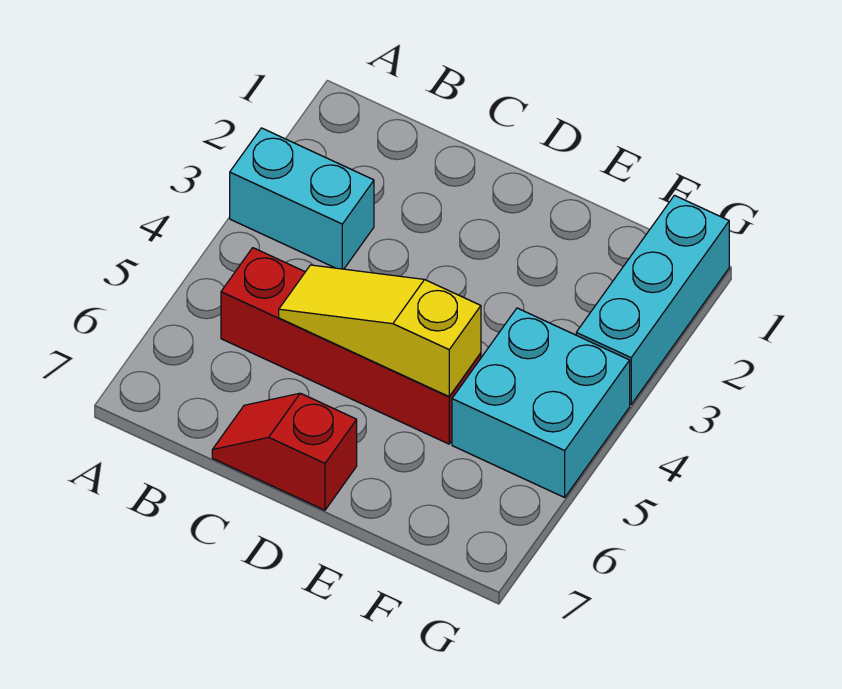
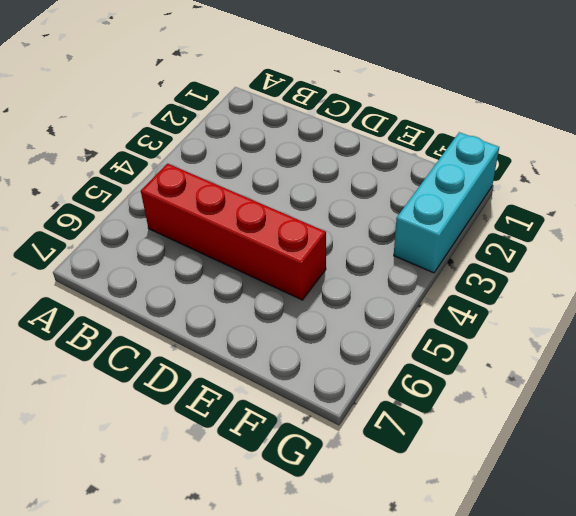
none -> cyan brick A3:B3 level 1
none -> red slope C7:D7 level 1 top D

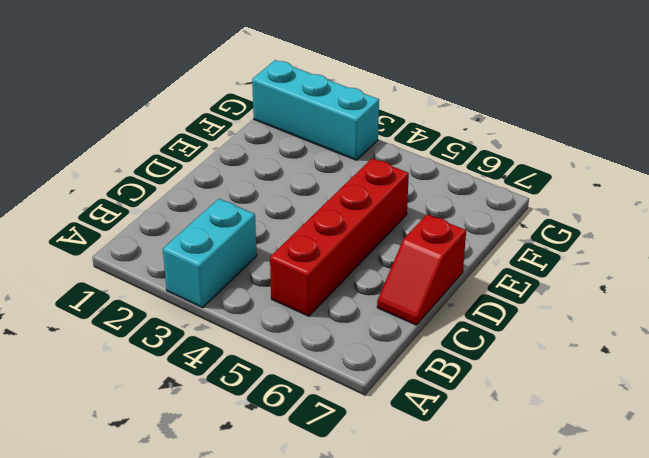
none -> cyan brick F4:G5 level 1
none -> yellow slope C5:E5 level 2 top E

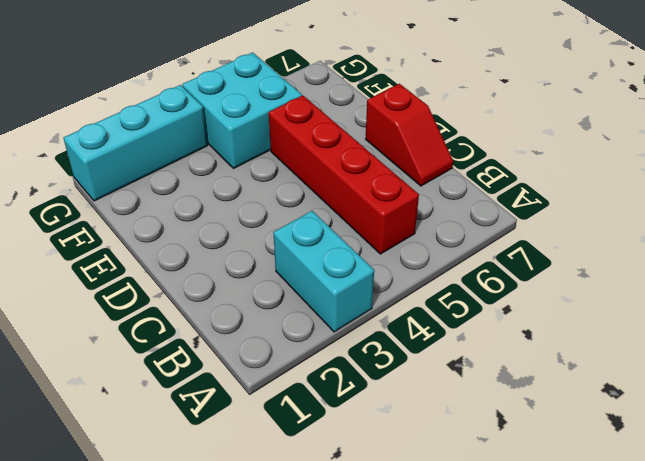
none -> yellow slope C5:E5 level 2 top E

